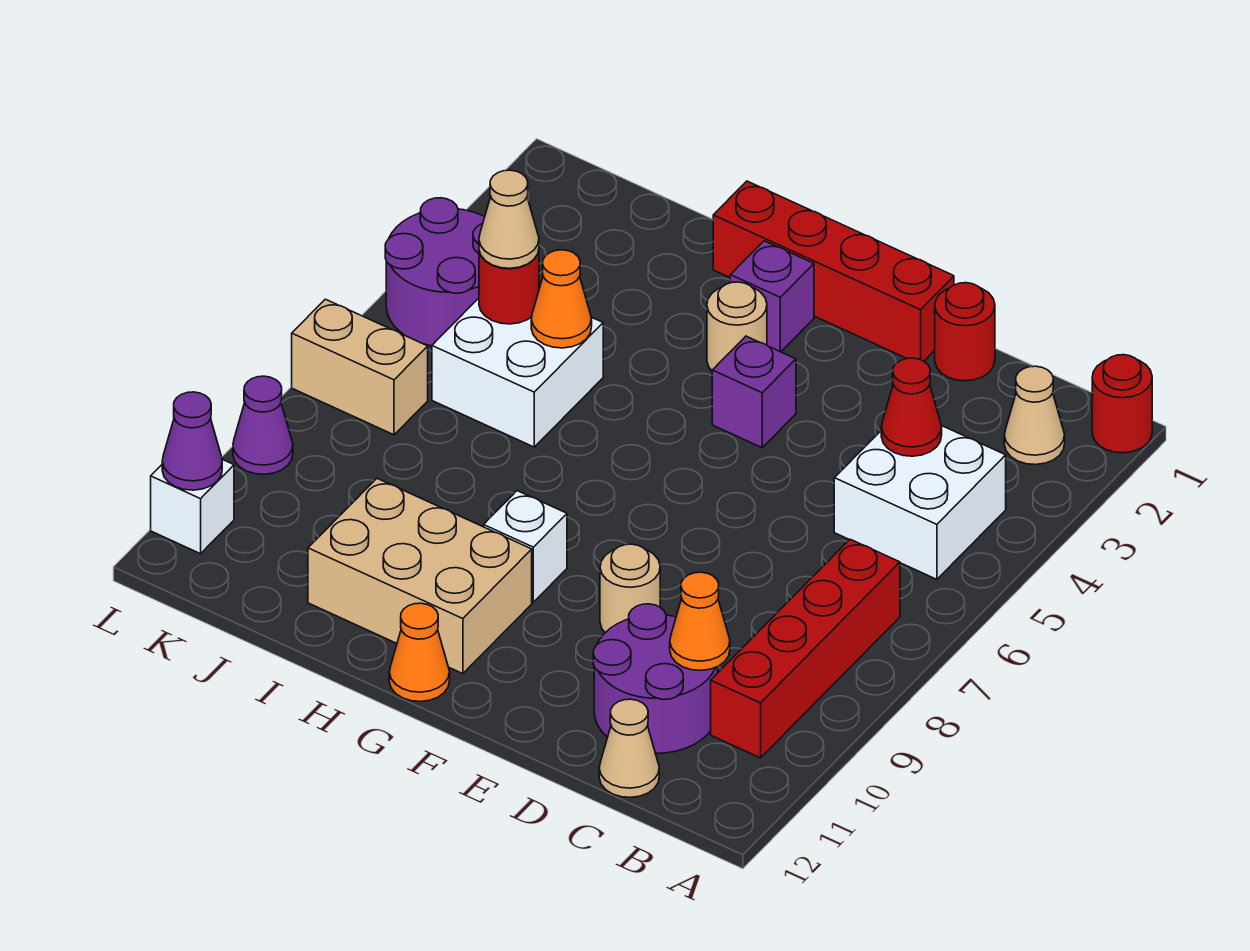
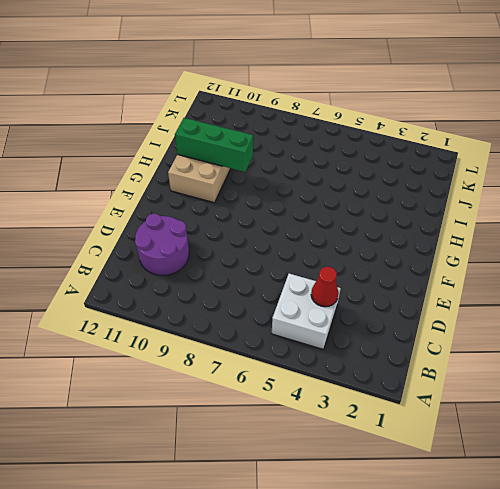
green brick H9:H11 level 2 -> none
none -> red round brick A1 level 1
none -> tan cone B2 level 1
none -> red brick B7:B10 level 1

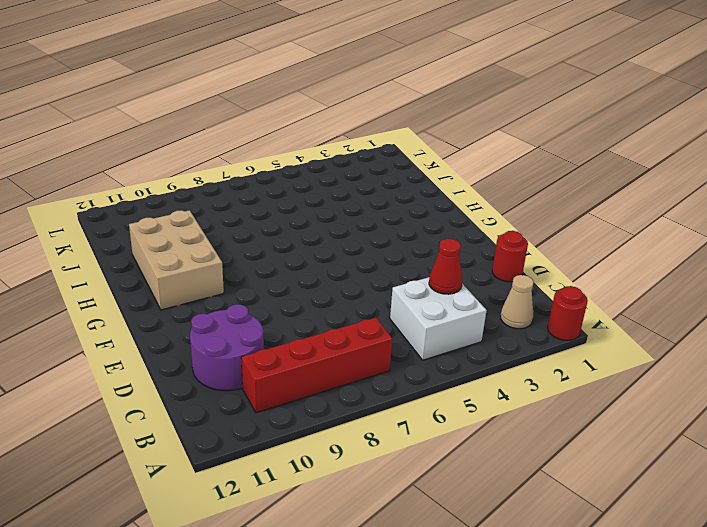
none -> tan cone C12 level 1
none -> red brick E1:H1 level 1
none -> tan round brick E9 level 1

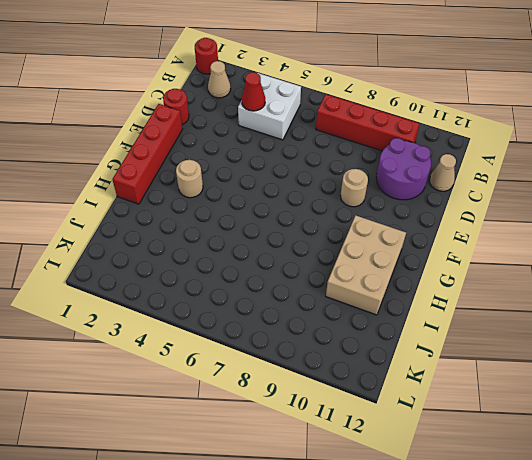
none -> purple brick F4 level 1
none -> purple brick G2 level 1
none -> white brick G9 level 1

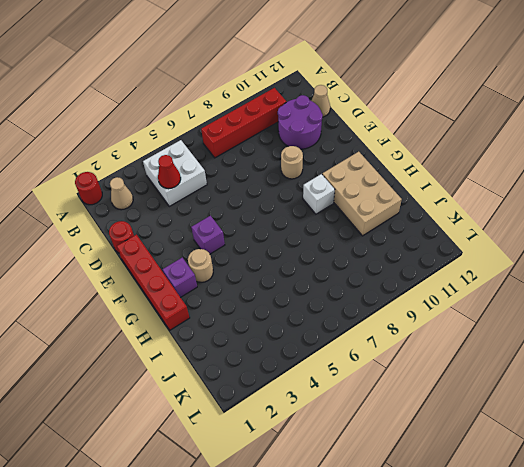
none -> orange cone G12 level 1
none -> white brick I5:J6 level 1
none -> purple round brick K4:L5 level 1

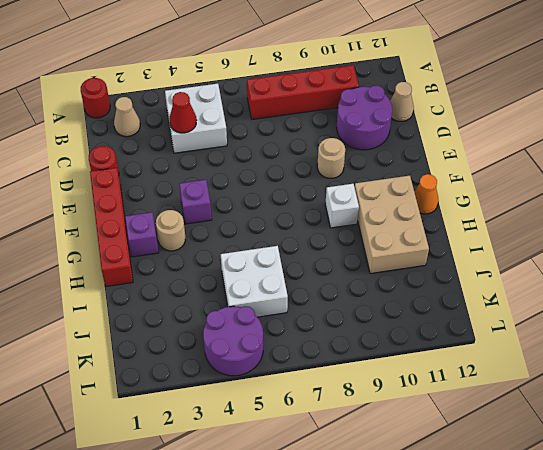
none -> tan brick K7:L7 level 1
none -> purple cone L9 level 1
none -> white brick L11 level 1

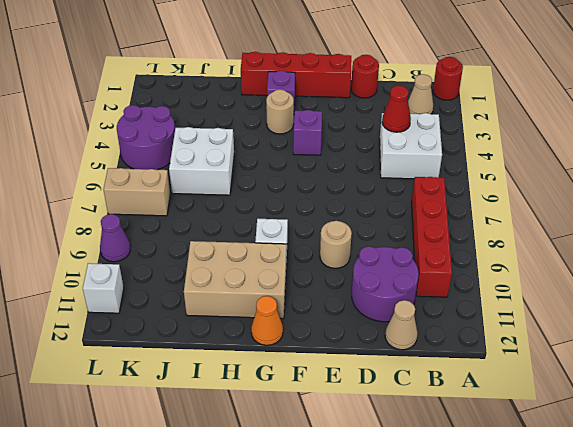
none -> orange cone C10 level 2
none -> orange cone I5 level 2
none -> red round brick J5 level 2

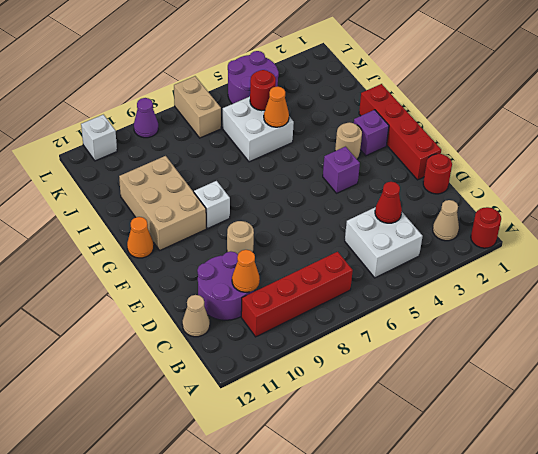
none -> purple cone L11 level 2
none -> tan cone J5 level 3

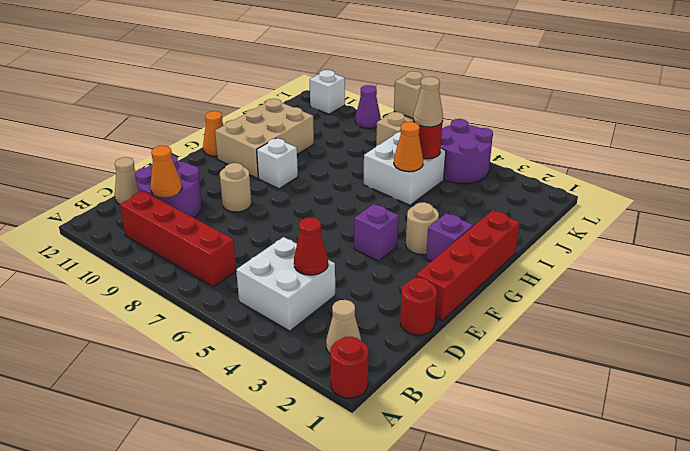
tan brick L7 level 2 -> none
none -> purple cone L11 level 2

